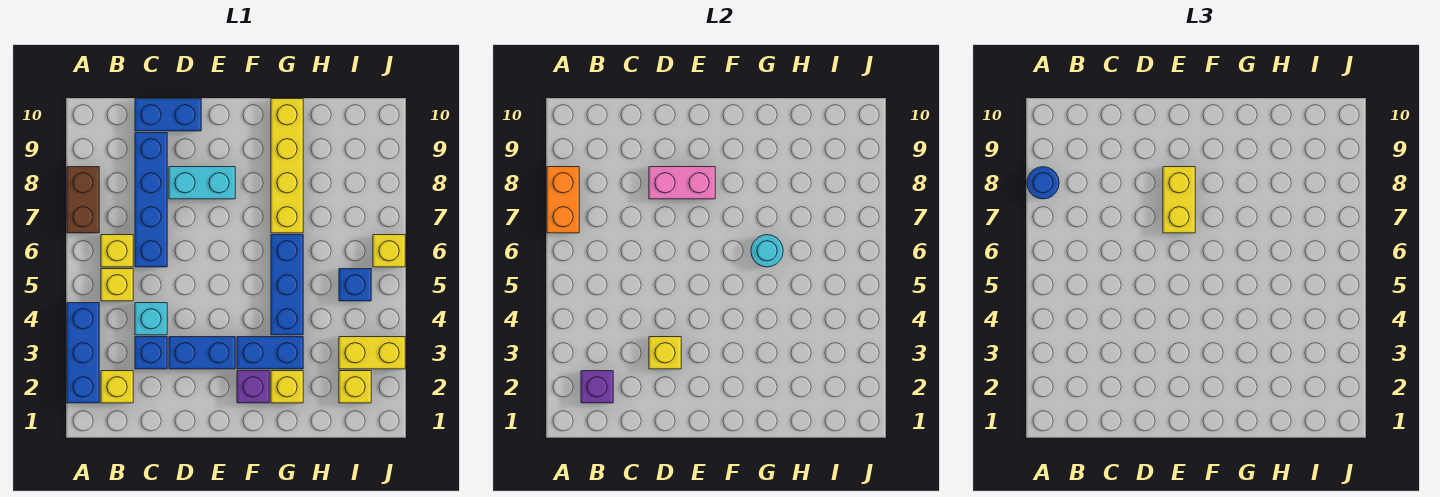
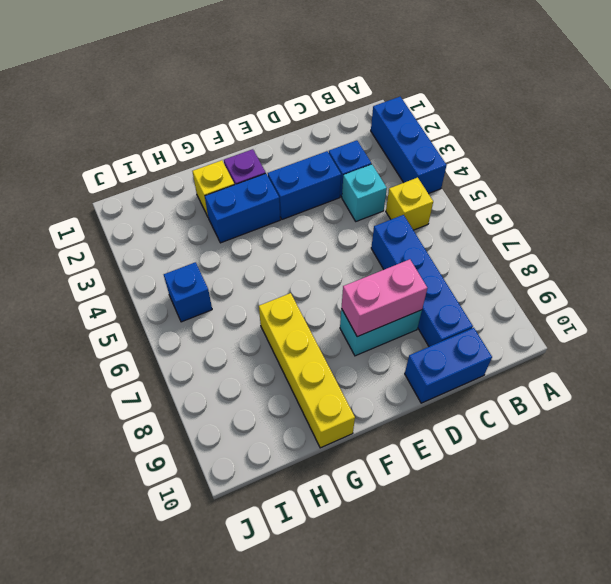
none -> brown brick A7:A8 level 1
none -> yellow brick B2 level 1
none -> yellow brick B6 level 1

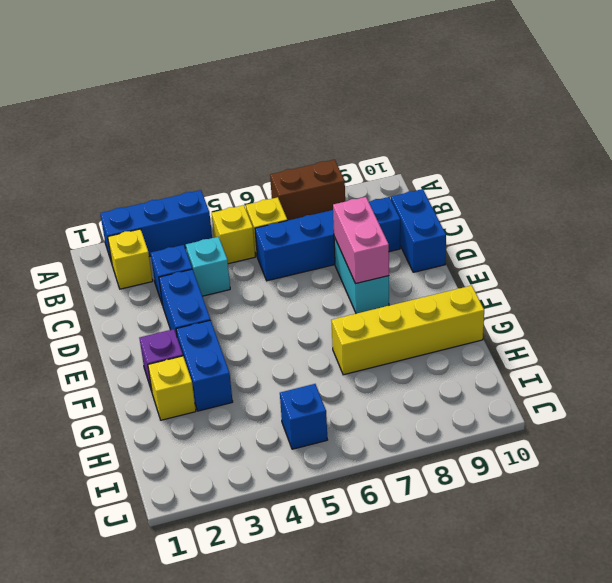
none -> blue brick G4:G6 level 1
none -> yellow brick I2 level 1
none -> yellow brick I3:J3 level 1

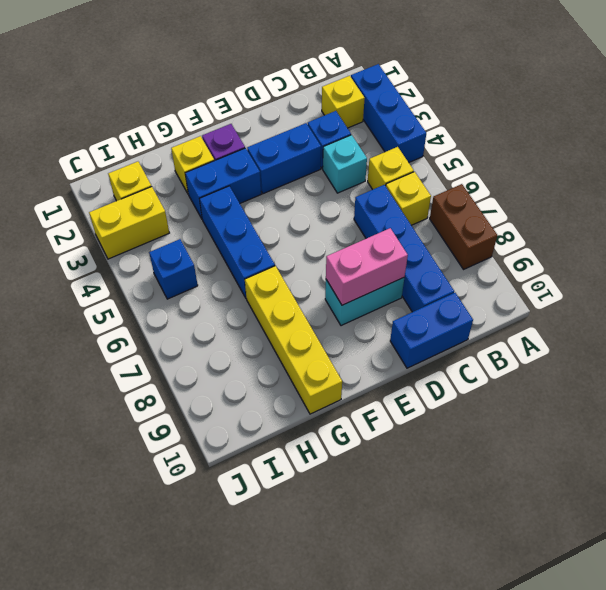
none -> yellow brick J6 level 1
none -> orange brick A7:A8 level 2
none -> purple brick B2 level 2

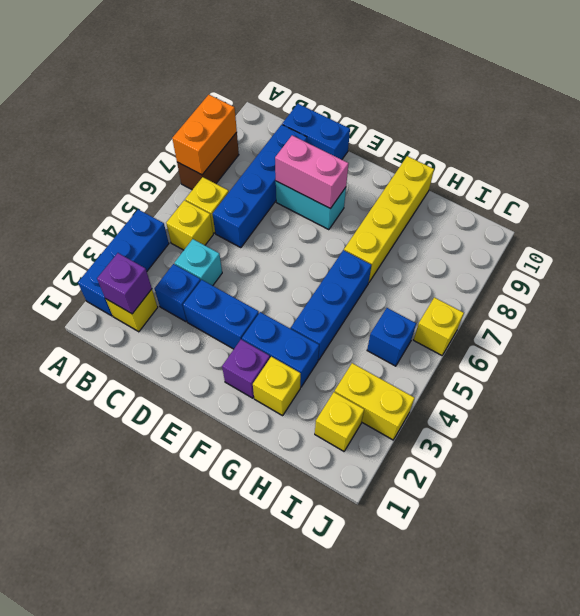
none -> yellow brick D3 level 2
none -> cyan round brick G6 level 2
none -> blue round brick A8 level 3

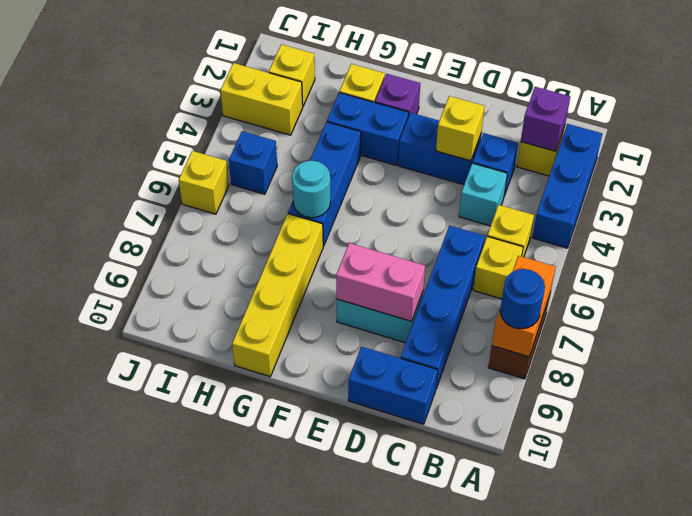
none -> yellow brick E7:E8 level 3

